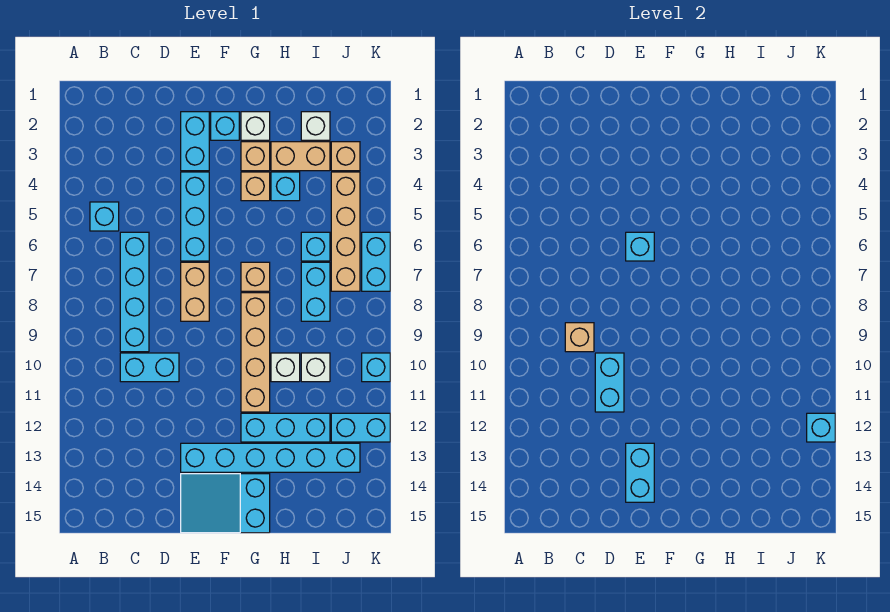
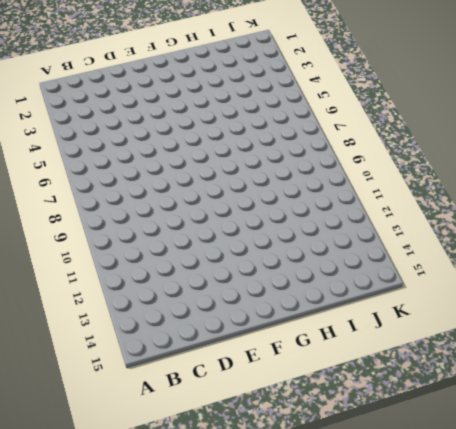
none -> cyan brick B5 level 1
none -> cyan brick C6:C9 level 1
none -> cyan brick C10:D10 level 1
none -> cyan brick E2:E3 level 1

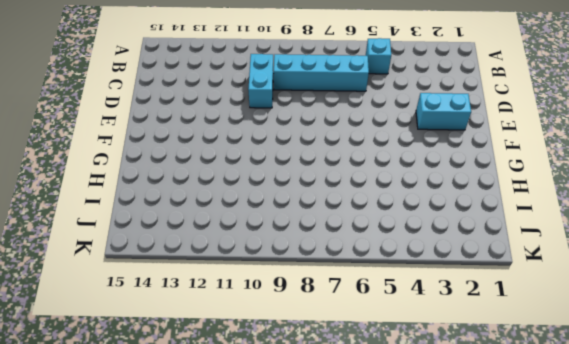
none -> cyan brick E4:E6 level 1
none -> tan brick E7:E8 level 1
none -> cyan brick E13:J13 level 1
none -> cyan slope E14:G15 level 1 top G

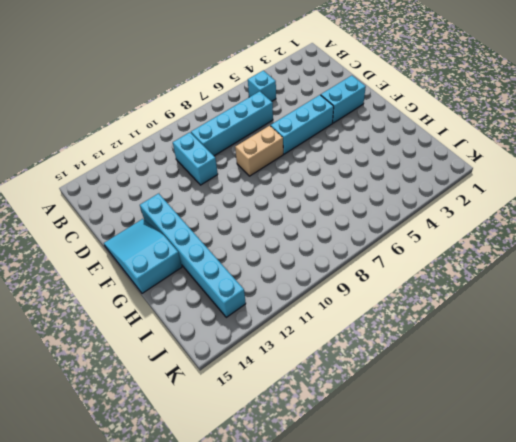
none -> cyan brick F2 level 1
none -> white brick G2 level 1
none -> tan brick G3 level 1
none -> tan brick G4 level 1

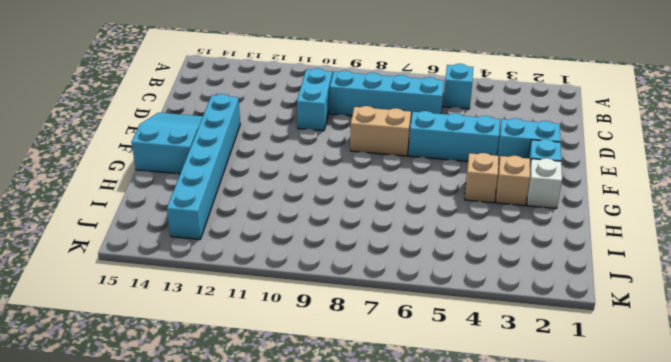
none -> tan brick G7 level 1
none -> tan brick G8:G11 level 1
none -> cyan brick G12:I12 level 1
none -> tan brick H3:I3 level 1

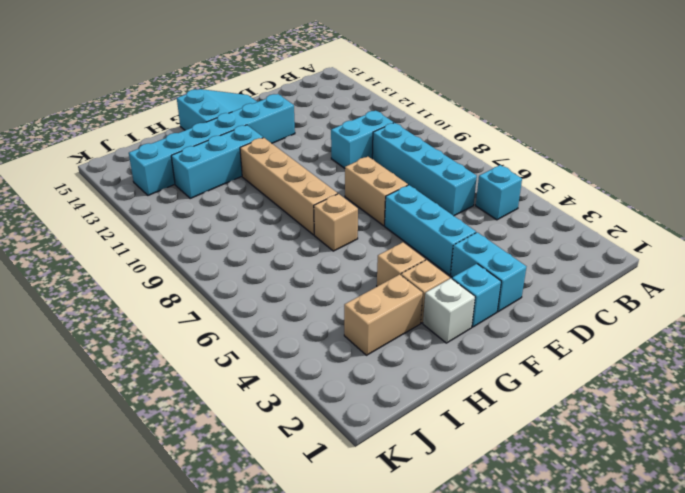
none -> cyan brick H4 level 1
none -> white brick H10 level 1
none -> white brick I2 level 1
none -> cyan brick I6 level 1

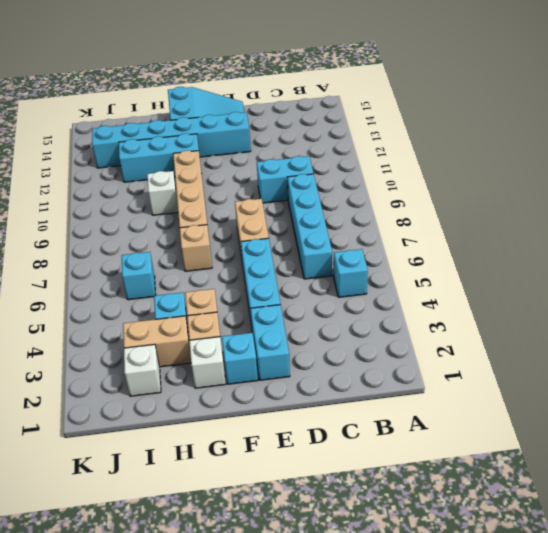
none -> cyan brick I7:I8 level 1
none -> white brick I10 level 1
none -> tan brick J3 level 1
none -> tan brick J4:J7 level 1

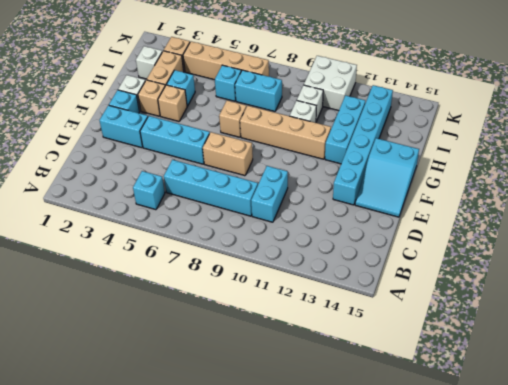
white brick J10:K11 level 1 -> cyan brick K10 level 1
none -> cyan brick J12:K12 level 1
none -> cyan brick K6:K7 level 1
none -> tan brick C9 level 2
none -> cyan brick D10:D11 level 2

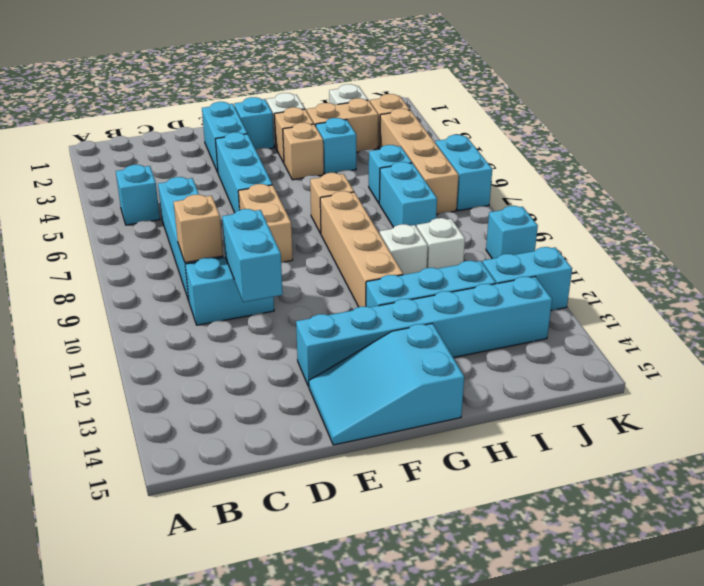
none -> cyan brick E6 level 2
none -> cyan brick E13:E14 level 2
none -> cyan brick K12 level 2

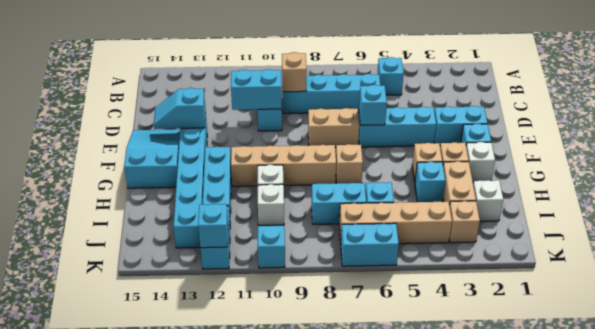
cyan slope E13:E14 level 2 top 13 -> cyan brick E13:E14 level 2

